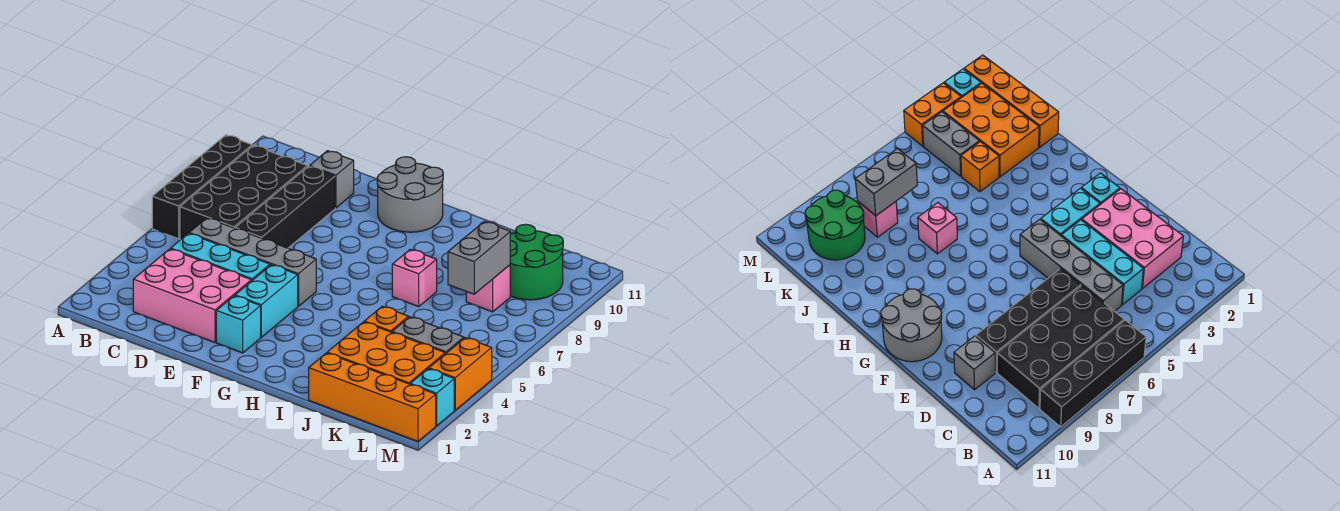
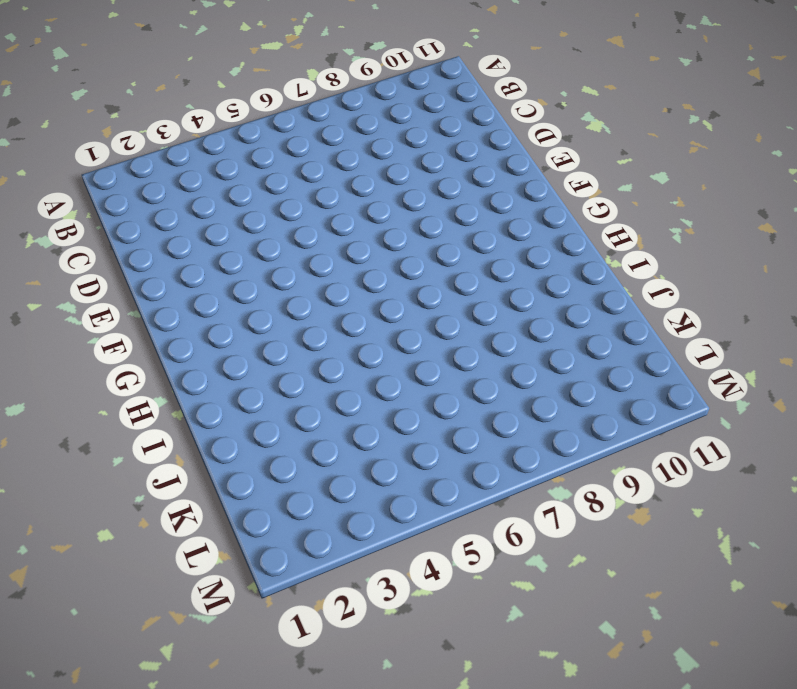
none -> black brick A6:A9 level 1
none -> black brick B6:C9 level 1
none -> pink brick C2:E3 level 1

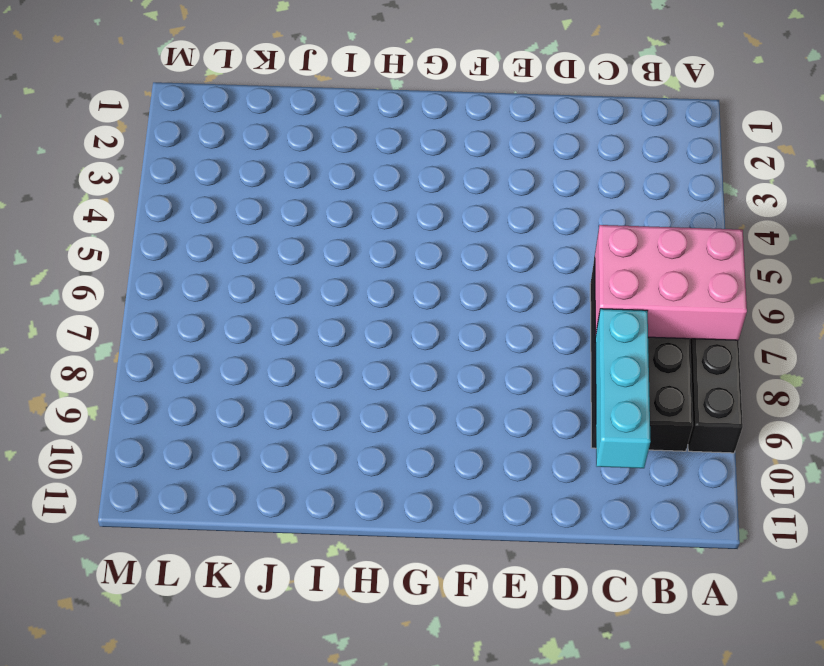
pink brick A6:C7 level 2 -> pink brick C2:E3 level 1
cyan brick C8:C10 level 2 -> cyan brick C4:E4 level 1
none -> grey brick C5:F5 level 1
none -> black brick D6:D9 level 1
none -> grey brick D10 level 1

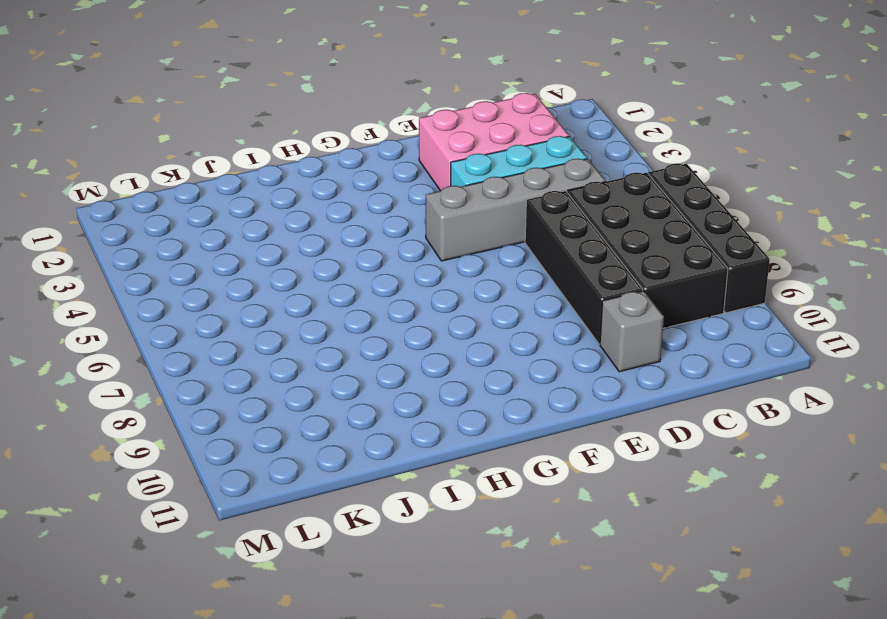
none -> cyan brick F2 level 1
none -> cyan brick F3:F4 level 1
none -> grey round brick F10:G11 level 1

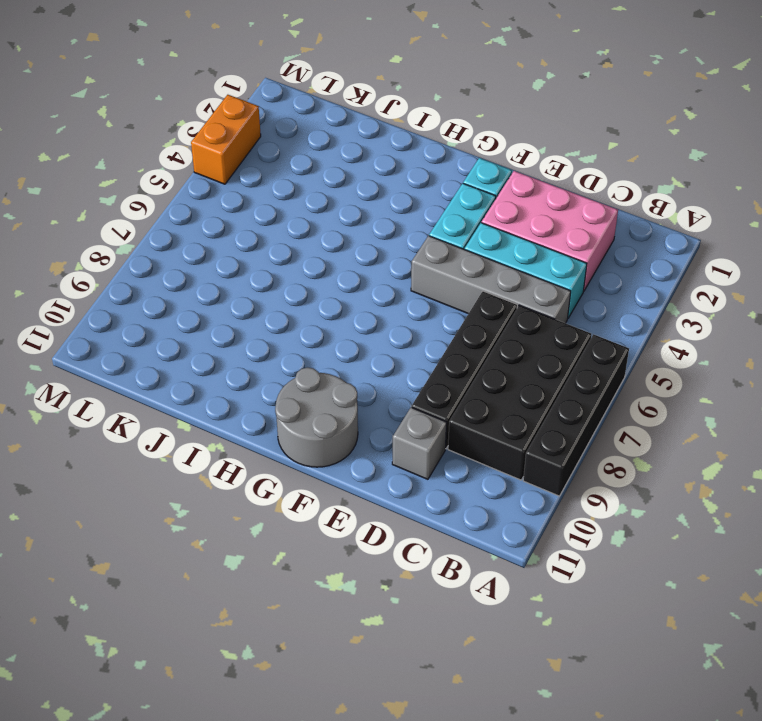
none -> pink brick I7 level 1
none -> orange brick J1:M1 level 1
none -> orange brick J2:L3 level 1

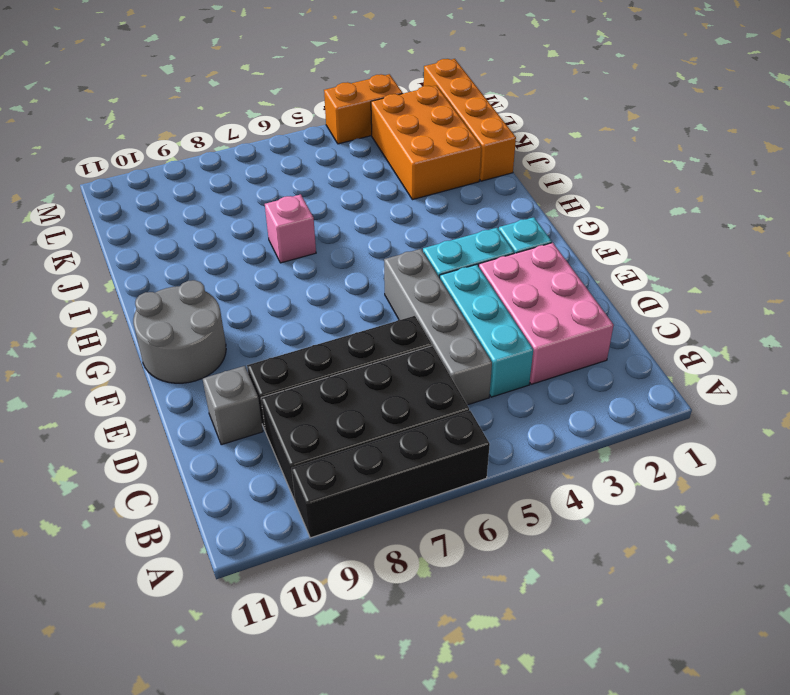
none -> orange brick J4 level 1
none -> grey brick K4:L4 level 1
none -> pink brick K8 level 1

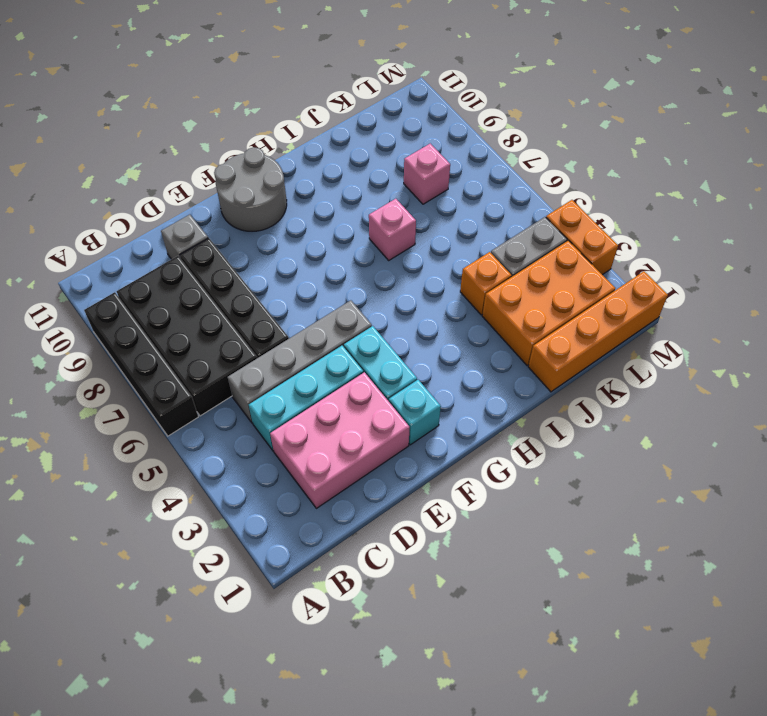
none -> green round brick K9:L10 level 1
none -> cyan brick M2 level 1
none -> grey brick K7:K8 level 2

